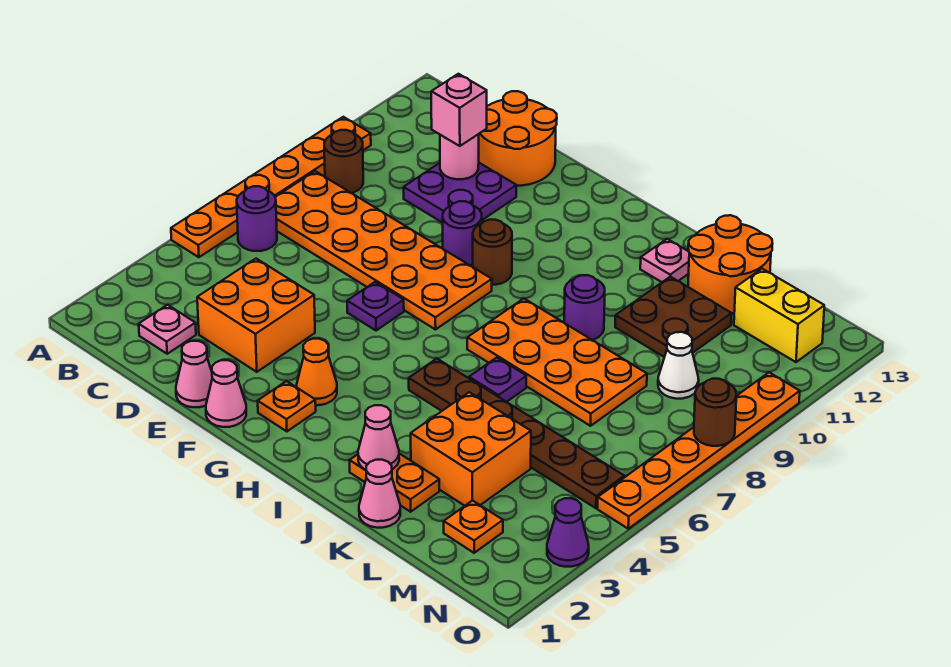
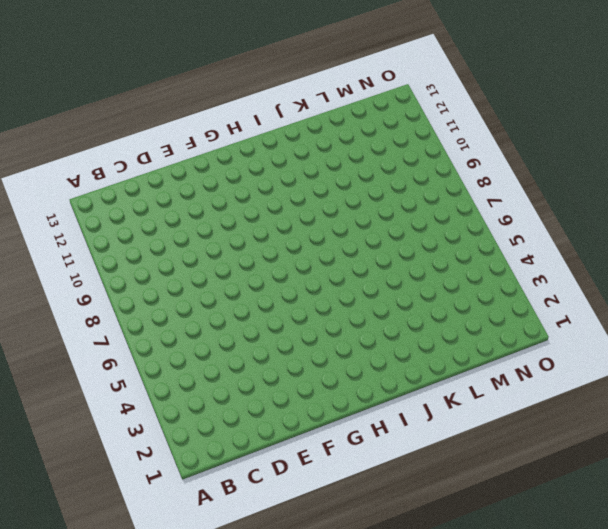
none -> orange plate A5:A10 level 1
none -> purple round brick B6 level 1
none -> orange plate B7:G8 level 1
none -> brown round brick B9 level 1

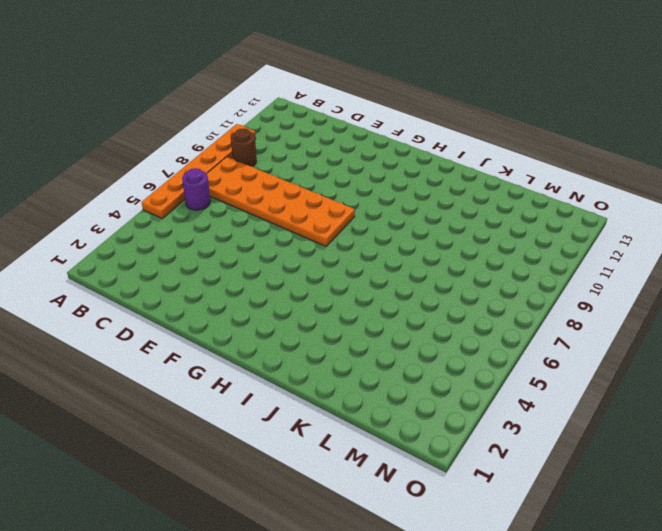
none -> pink plate C2 level 1
none -> orange brick D3:E4 level 1
none -> purple plate D10:E11 level 1
none -> orange round brick D12:E13 level 1

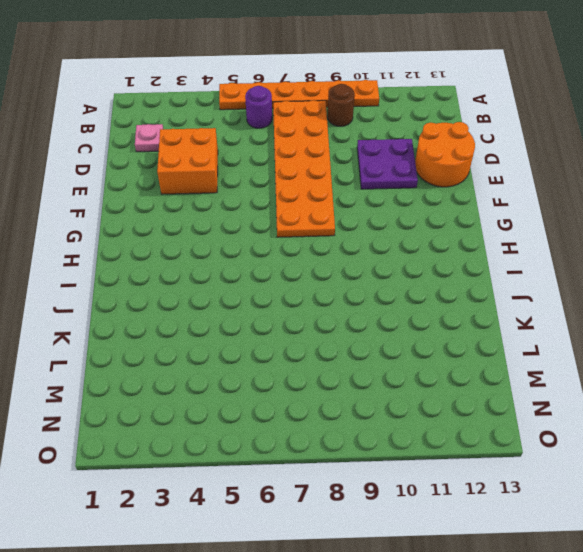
none -> pink cone E1 level 1
none -> pink cone F1 level 1
none -> purple plate F6 level 1
none -> purple round brick F9 level 1

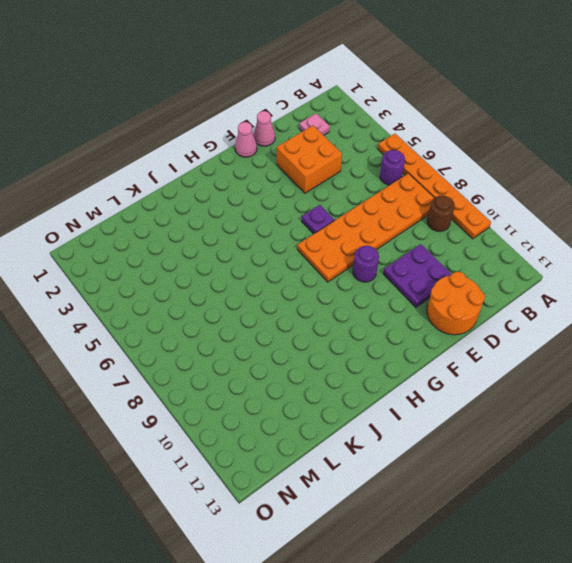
none -> orange plate G2 level 1
none -> orange cone G3 level 1
none -> brown round brick G9 level 1
none -> brown plate I5:N5 level 1

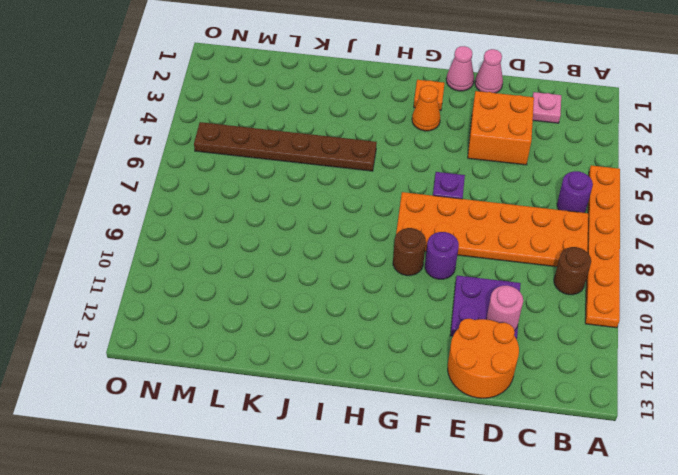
none -> orange plate I7:L8 level 1
none -> orange plate J2:K2 level 1
none -> purple plate J6 level 1
none -> purple round brick J9 level 1

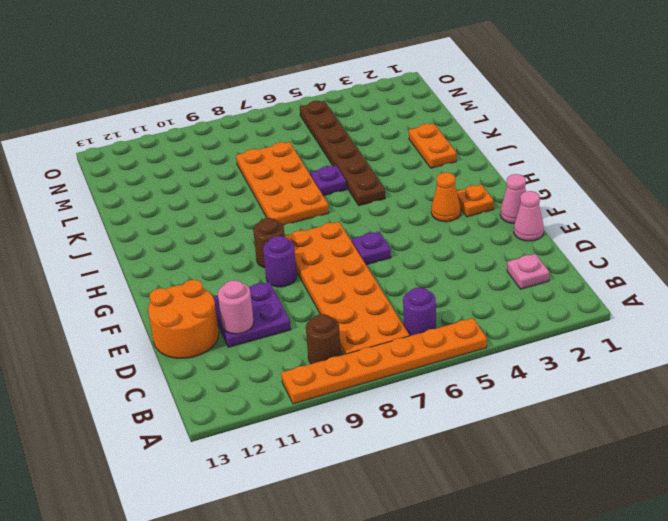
none -> orange brick D3:E4 level 1
none -> purple round brick J9 level 1
none -> pink plate J12 level 1
none -> pink cone K1 level 1

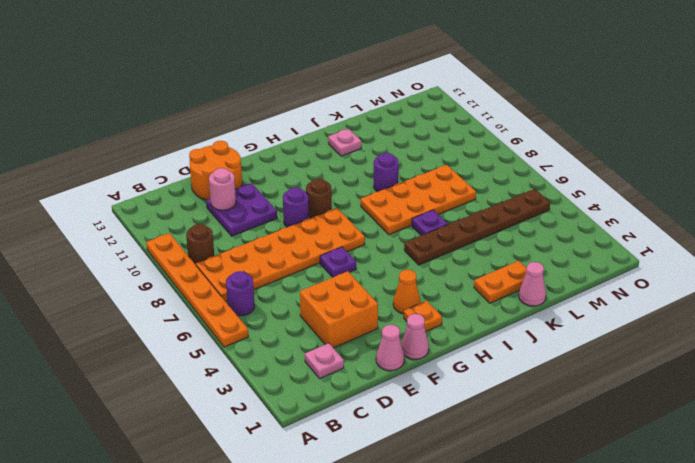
none -> orange brick K3:L4 level 1
none -> brown plate K10:L11 level 1
none -> orange round brick K12:L13 level 1
none -> orange plate M2 level 1

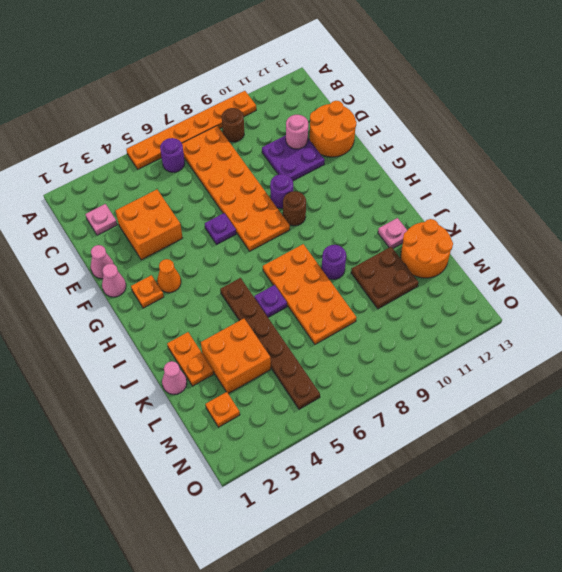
none -> white cone M9 level 1
none -> yellow brick M12:N12 level 1
none -> purple cone O3 level 1
none -> orange plate O5:O10 level 1

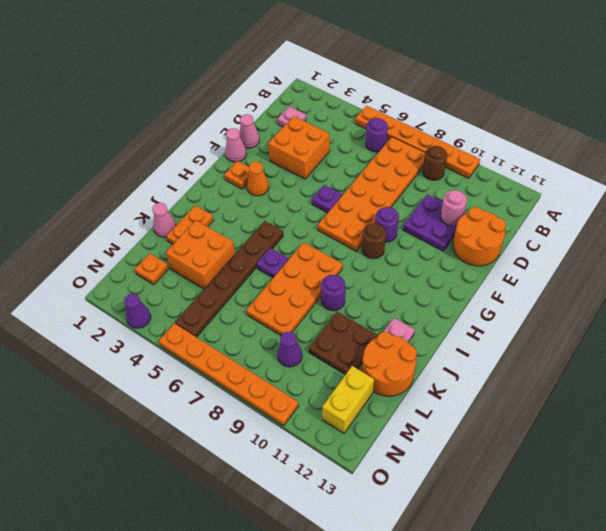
purple cone M9 level 1 -> white cone M9 level 1
none -> pink cone J2 level 2
none -> brown round brick O8 level 2
none -> pink brick D11 level 3

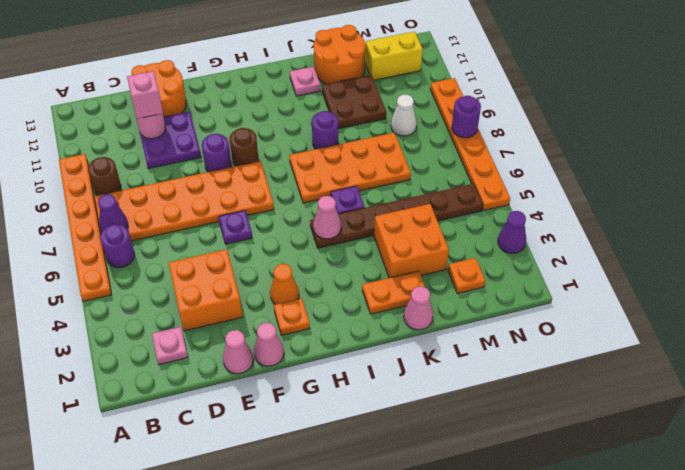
purple cone B7 level 2 -> none
pink cone I5 level 2 -> pink cone J2 level 2
purple round brick O8 level 2 -> brown round brick O8 level 2

